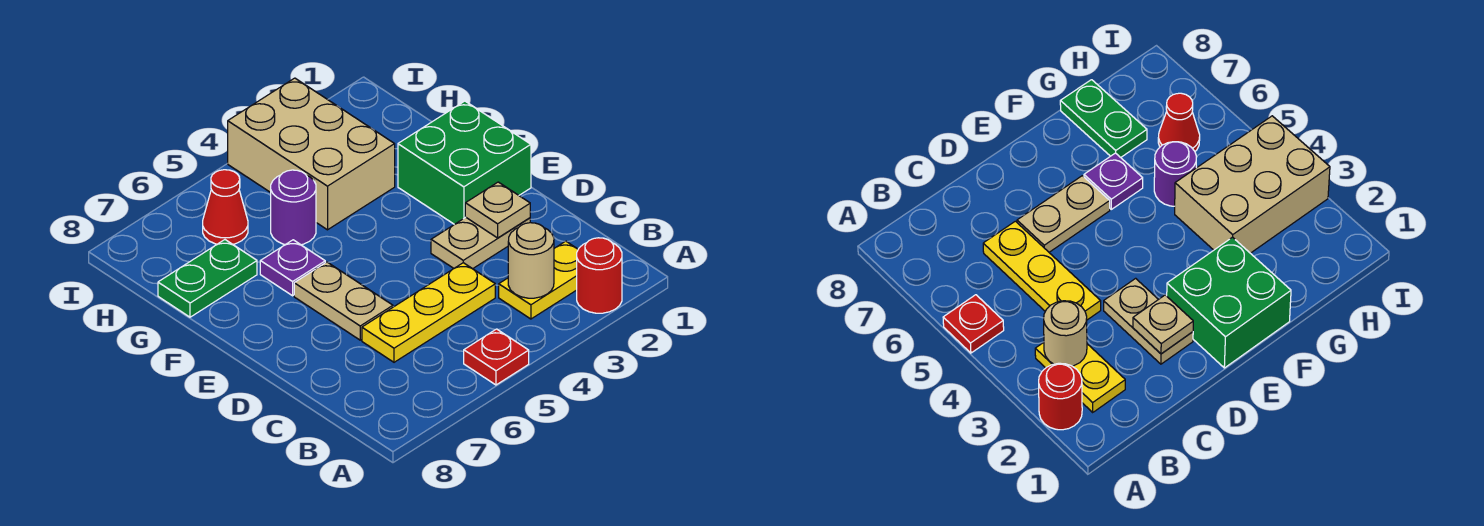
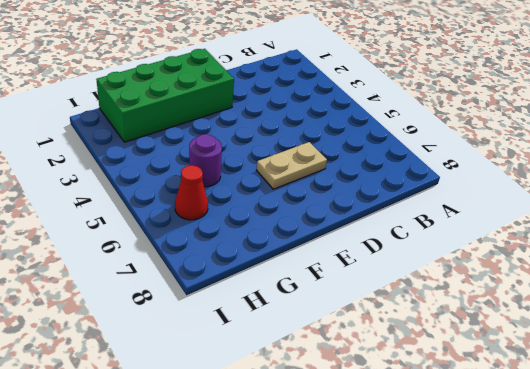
green brick E1:H2 level 1 -> green brick E1:F2 level 1
none -> red round brick A2 level 1
none -> red plate A5 level 1
none -> yellow plate B2:B3 level 1

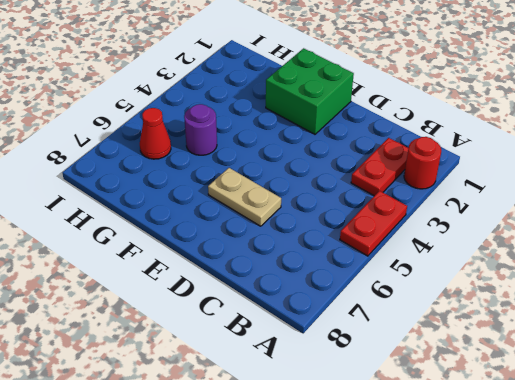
red plate A4:A5 level 1 -> red plate A5 level 1
red plate B2:B3 level 1 -> yellow plate B2:B3 level 1
none -> yellow plate C4:C6 level 1
none -> tan plate D2:D3 level 1
none -> purple plate F6 level 1

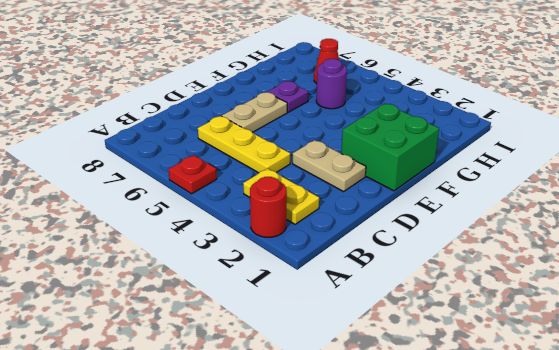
none -> tan brick G3:I4 level 1
none -> green plate G7:G8 level 1
none -> tan round brick B3 level 2

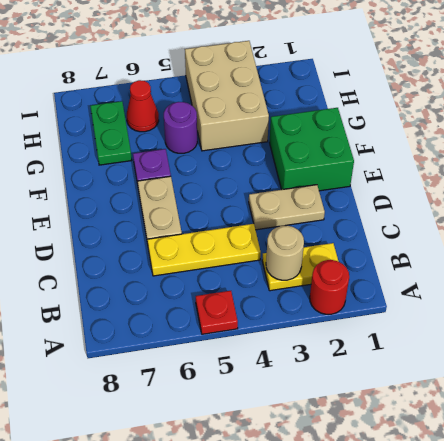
green plate G7:H7 level 1 -> green plate G7:G8 level 1
none -> tan plate D2 level 2

